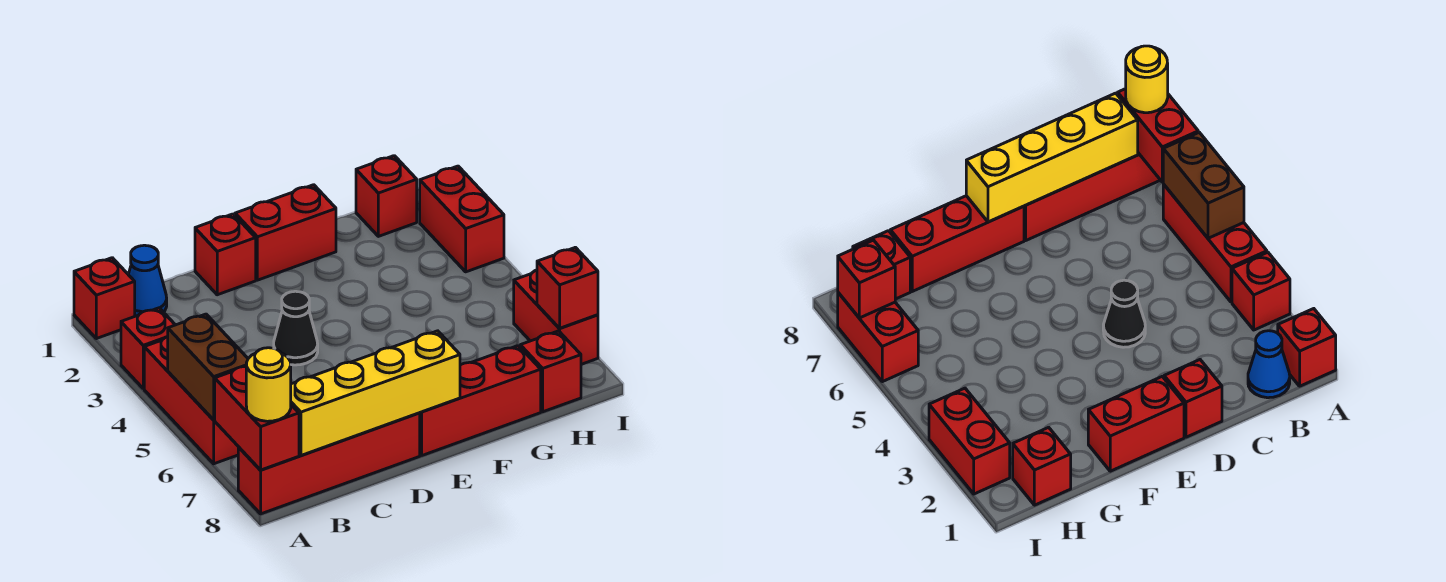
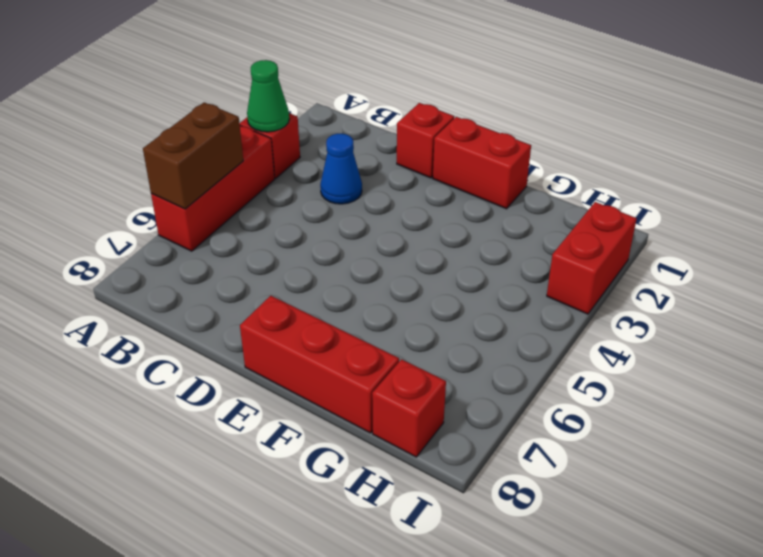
green cone A3 level 2 -> none
blue cone C3 level 1 -> blue cone B1 level 1
none -> red brick A1 level 1
none -> red brick A8:D8 level 1
none -> black cone D4 level 1

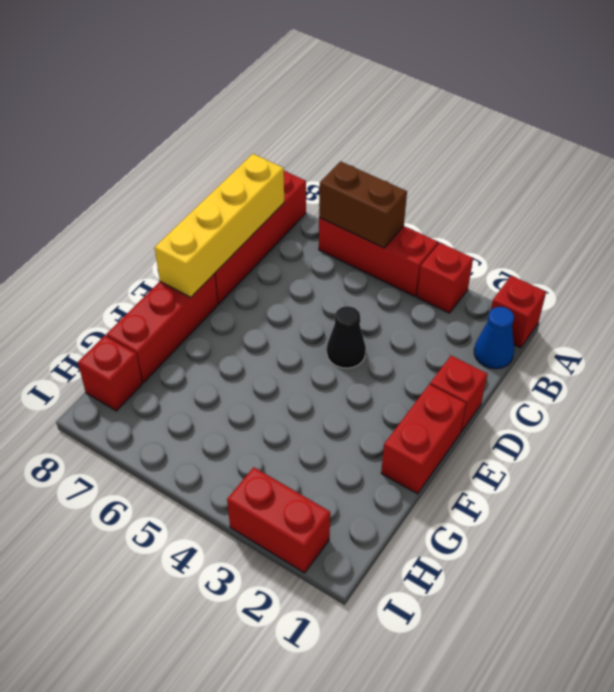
none -> red brick H1 level 1
none -> red brick I6:I7 level 1
none -> red brick A7:A8 level 2

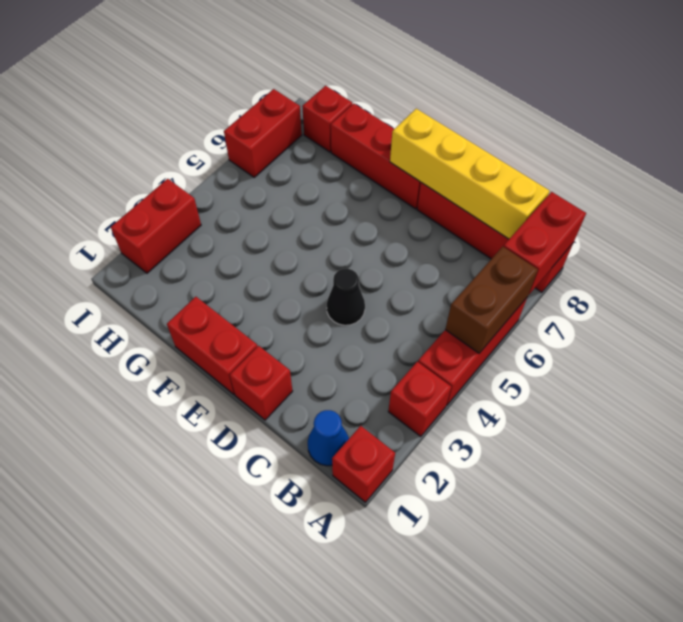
none -> red brick H1 level 1
none -> red brick I7 level 2
none -> yellow round brick A8 level 3

